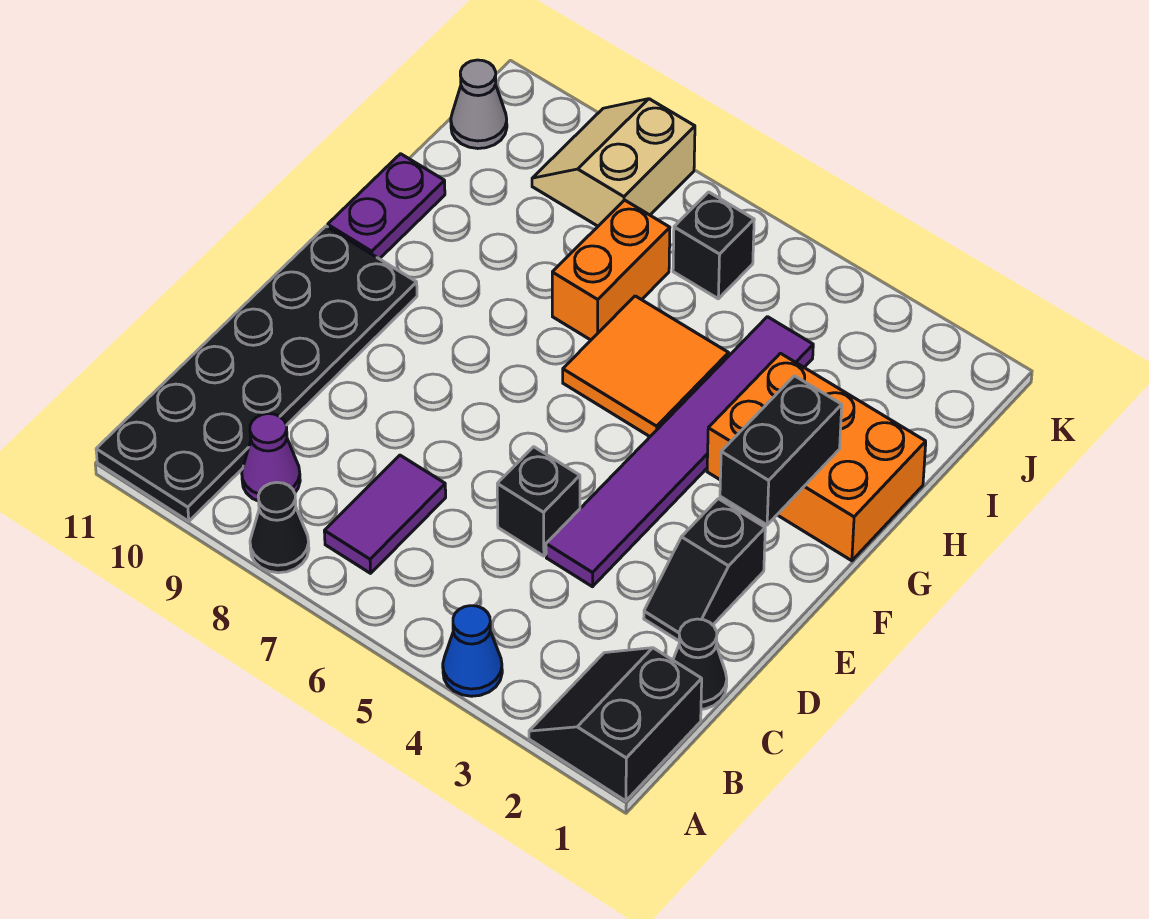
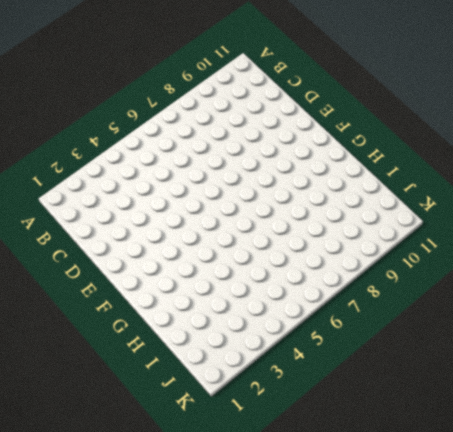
none -> black slope A1:B2 level 1 top 1
none -> blue cone A4 level 1
none -> black cone A8 level 1

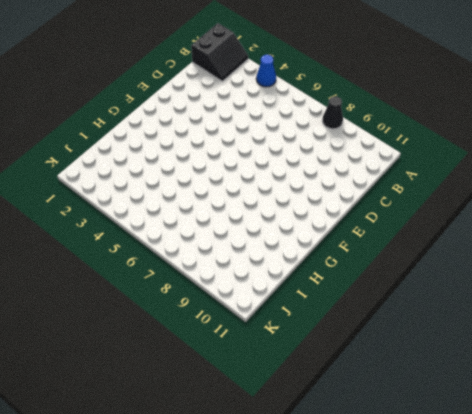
none -> black plate A10:F11 level 1
none -> purple tile B7:C7 level 1
none -> purple cone B9 level 1

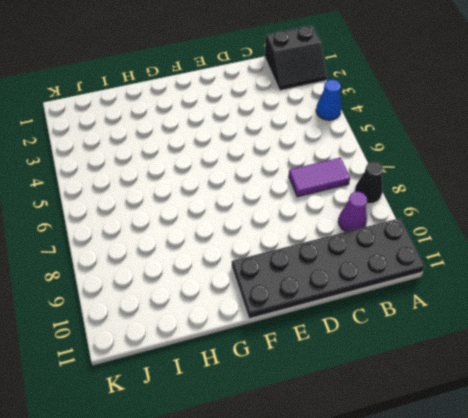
none -> black cone C1 level 1
none -> black slope D2:E2 level 1 top E
none -> purple tile D4:I4 level 1

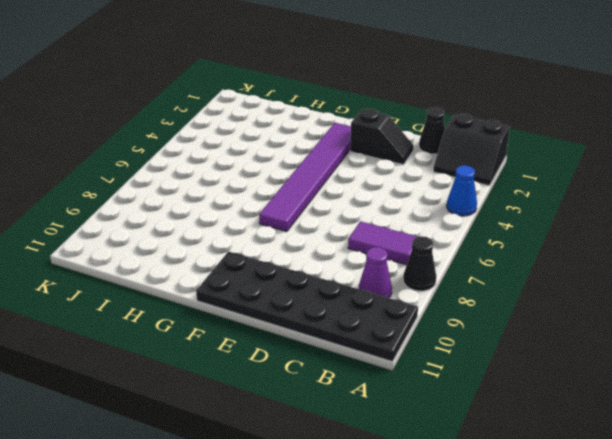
purple tile F2:F7 level 1 -> purple tile D4:I4 level 1
none -> black brick D5 level 1
none -> orange brick G1:H3 level 1
none -> orange tile G5:H6 level 1

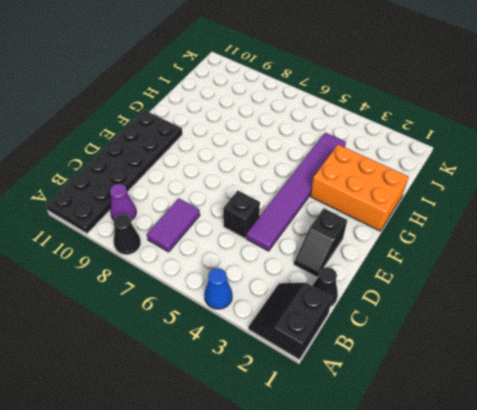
none -> orange tile G5:H6 level 1
none -> purple plate G11:H11 level 1
none -> orange brick H7:I7 level 1

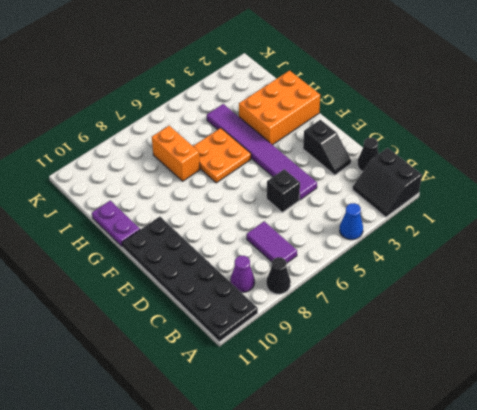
orange plate G5:H6 level 1 -> orange tile G5:H6 level 1
none -> black brick J6 level 1
none -> tan slope J8:K9 level 1 top 8
none -> grey cone J11 level 1

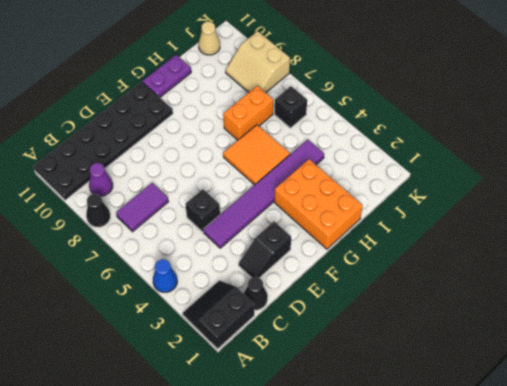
tan slope J8:K9 level 1 top K -> tan slope J8:K9 level 1 top 8
tan cone J11 level 1 -> grey cone J11 level 1
none -> black brick F2:G2 level 2

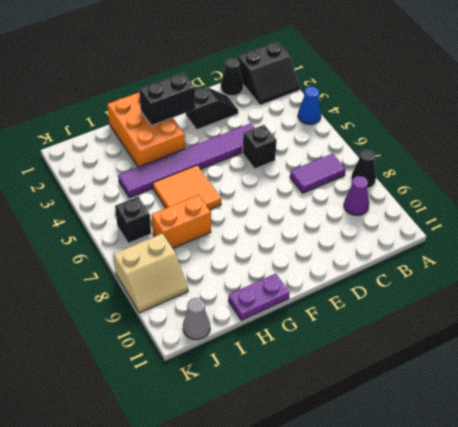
none -> black plate A10:F11 level 1

